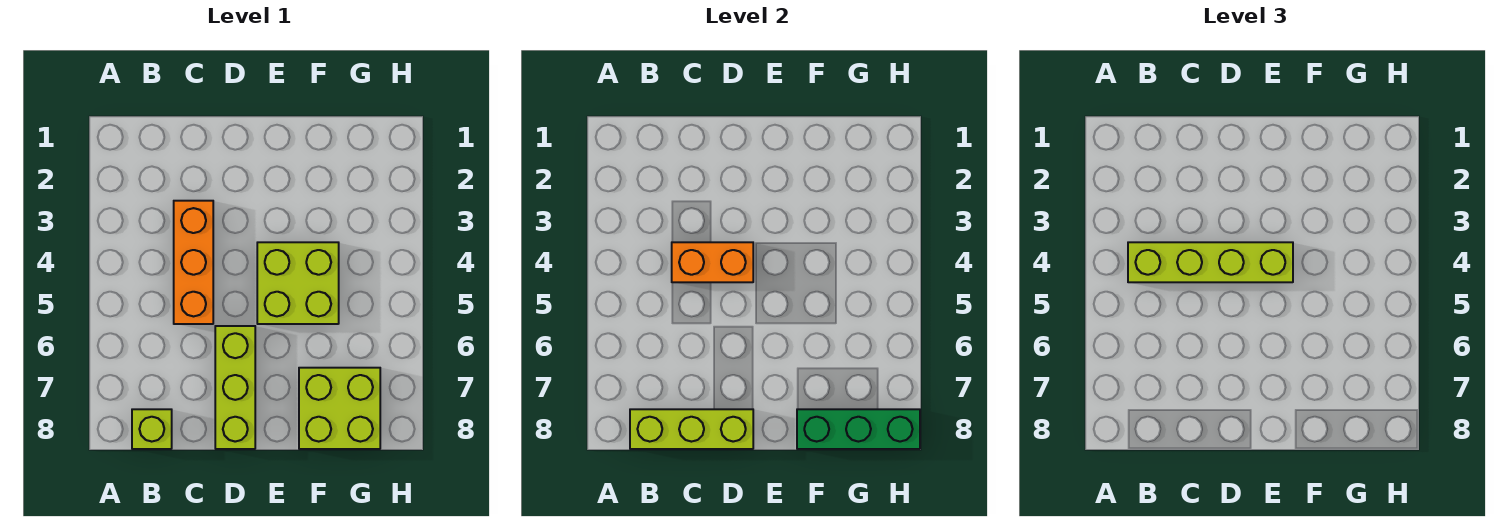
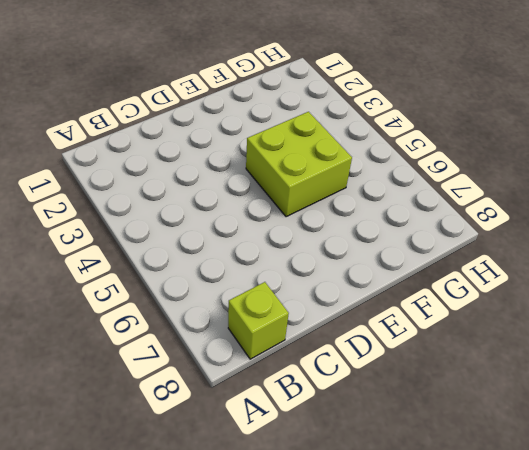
none -> orange brick C3:C5 level 1
none -> lime brick D6:D8 level 1

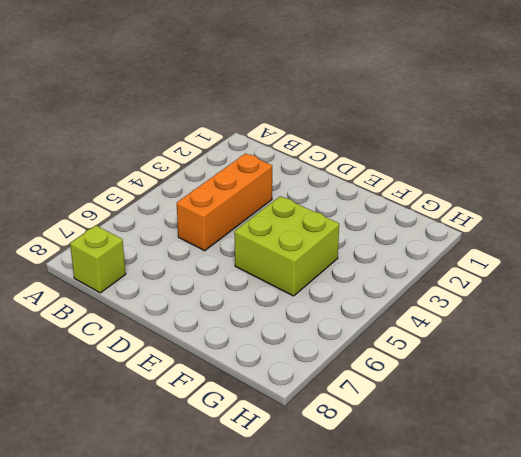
none -> lime brick D6:D8 level 1
none -> lime brick F7:G8 level 1

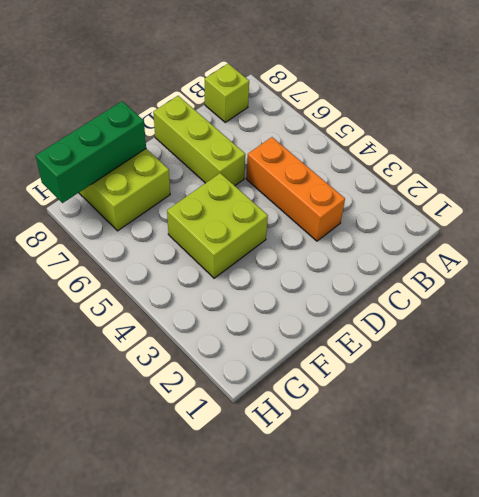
none -> lime brick B8:D8 level 2
none -> orange brick C4:D4 level 2

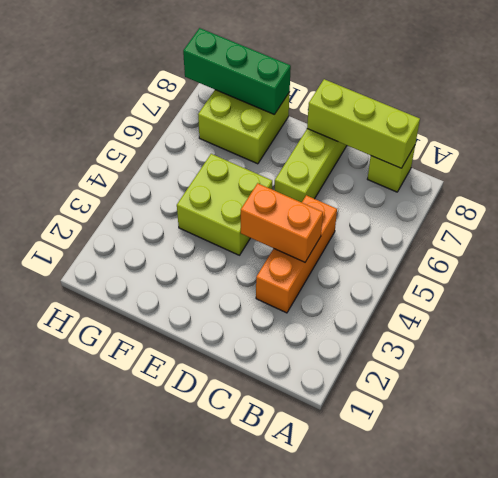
none -> lime brick B4:E4 level 3

